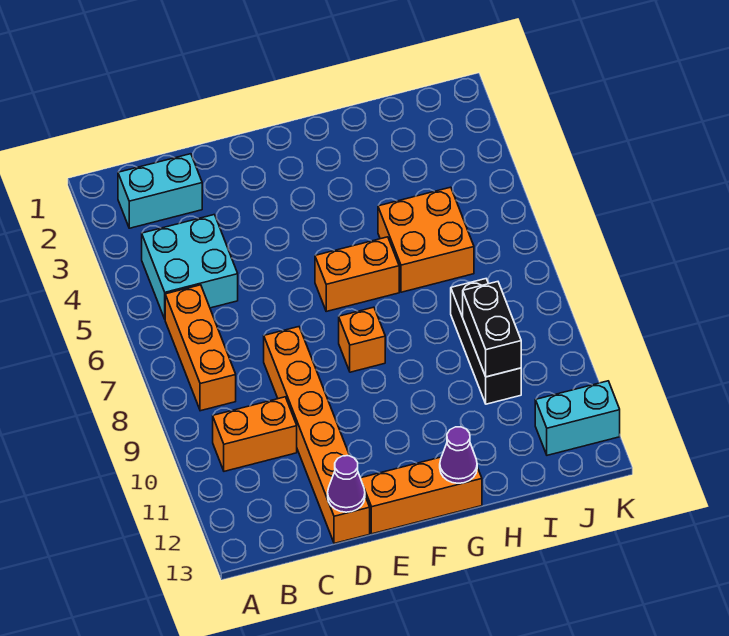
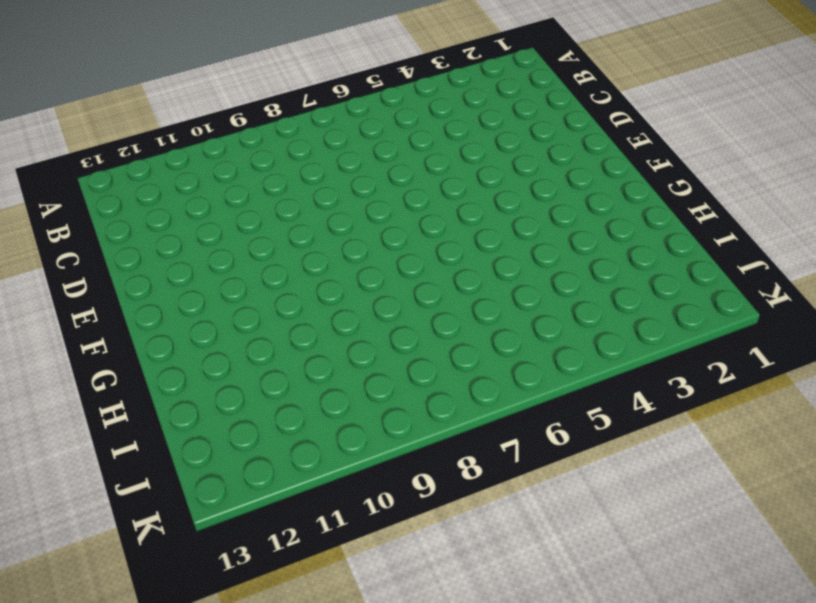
none -> cyan brick B2:C2 level 1
none -> cyan brick B4:C5 level 1
none -> orange brick B6:B8 level 1

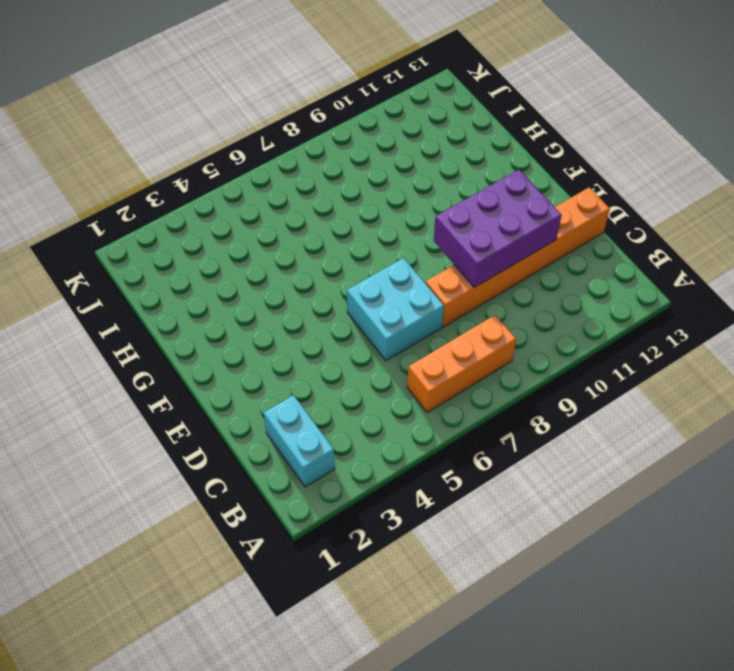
cyan brick D6:E7 level 1 -> cyan brick B4:C5 level 1
purple brick D9:E11 level 2 -> none
none -> orange brick B10:C10 level 1
none -> orange brick E13:G13 level 1
none -> orange brick F6:G6 level 1

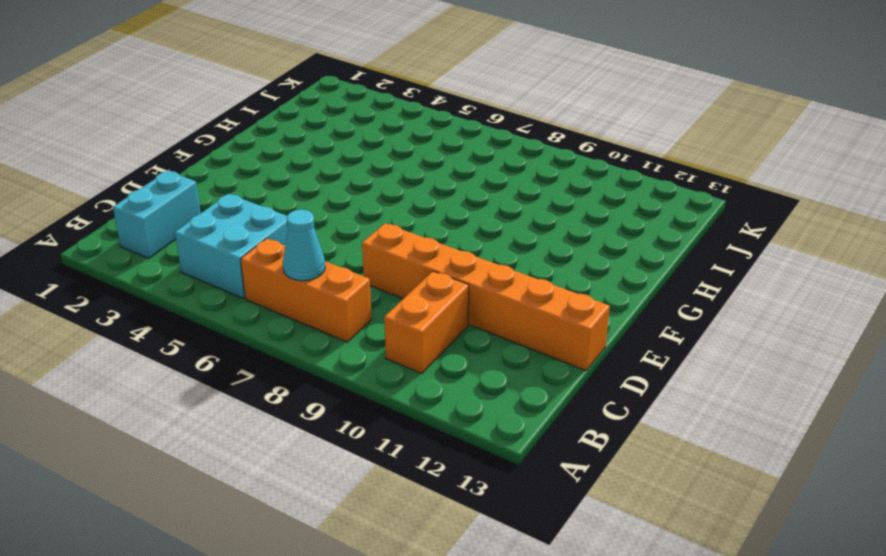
cyan cone B7 level 2 -> none
none -> orange brick E13:G13 level 1
none -> orange brick F6:G6 level 1
none -> orange brick F8 level 1

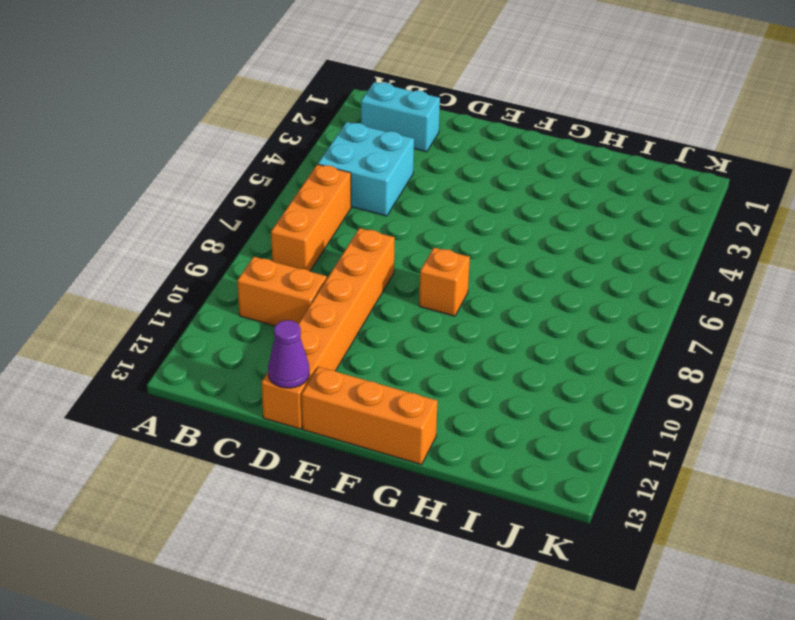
none -> orange brick F6:G6 level 1
none -> orange brick H5:I6 level 1
none -> black brick I8:I10 level 1

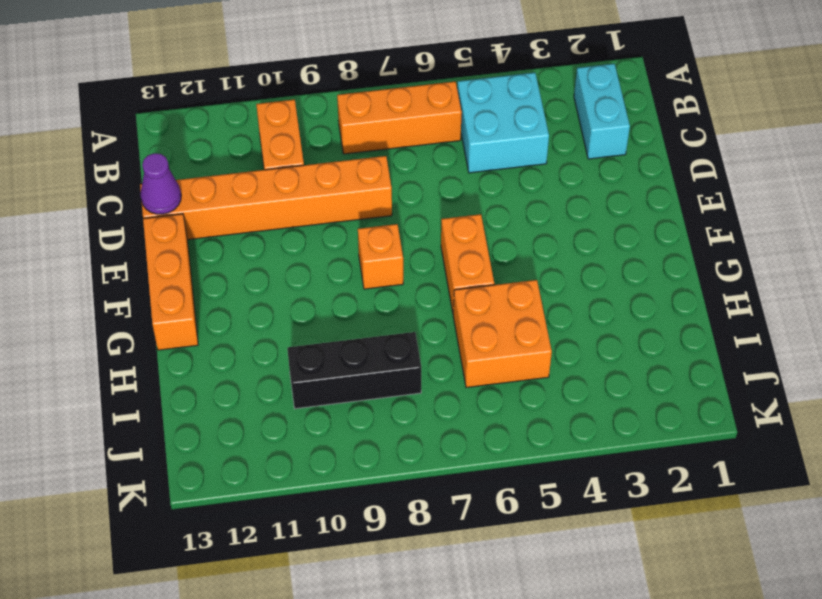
none -> cyan brick J12:K12 level 1
none -> purple cone G13 level 2
none -> black brick I9:I10 level 2

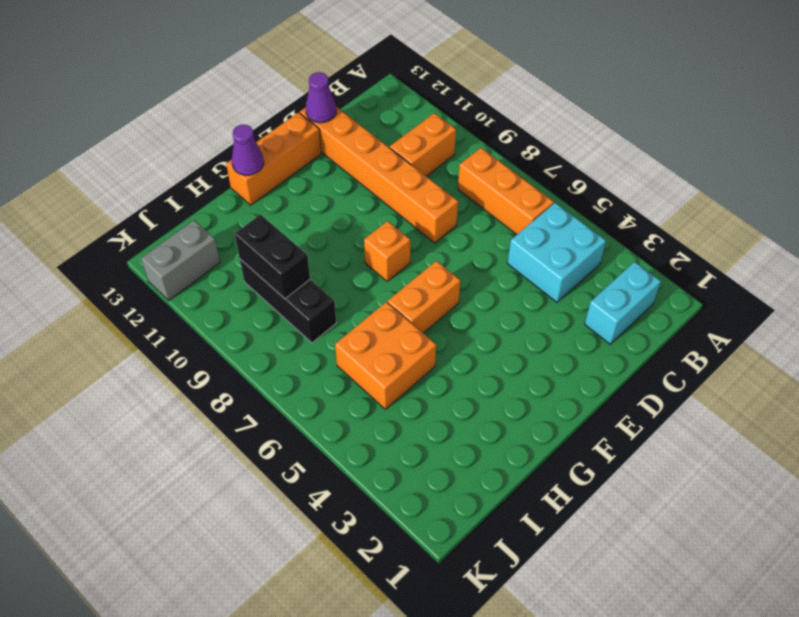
grey brick J12:K12 level 1 -> cyan brick J12:K12 level 1

